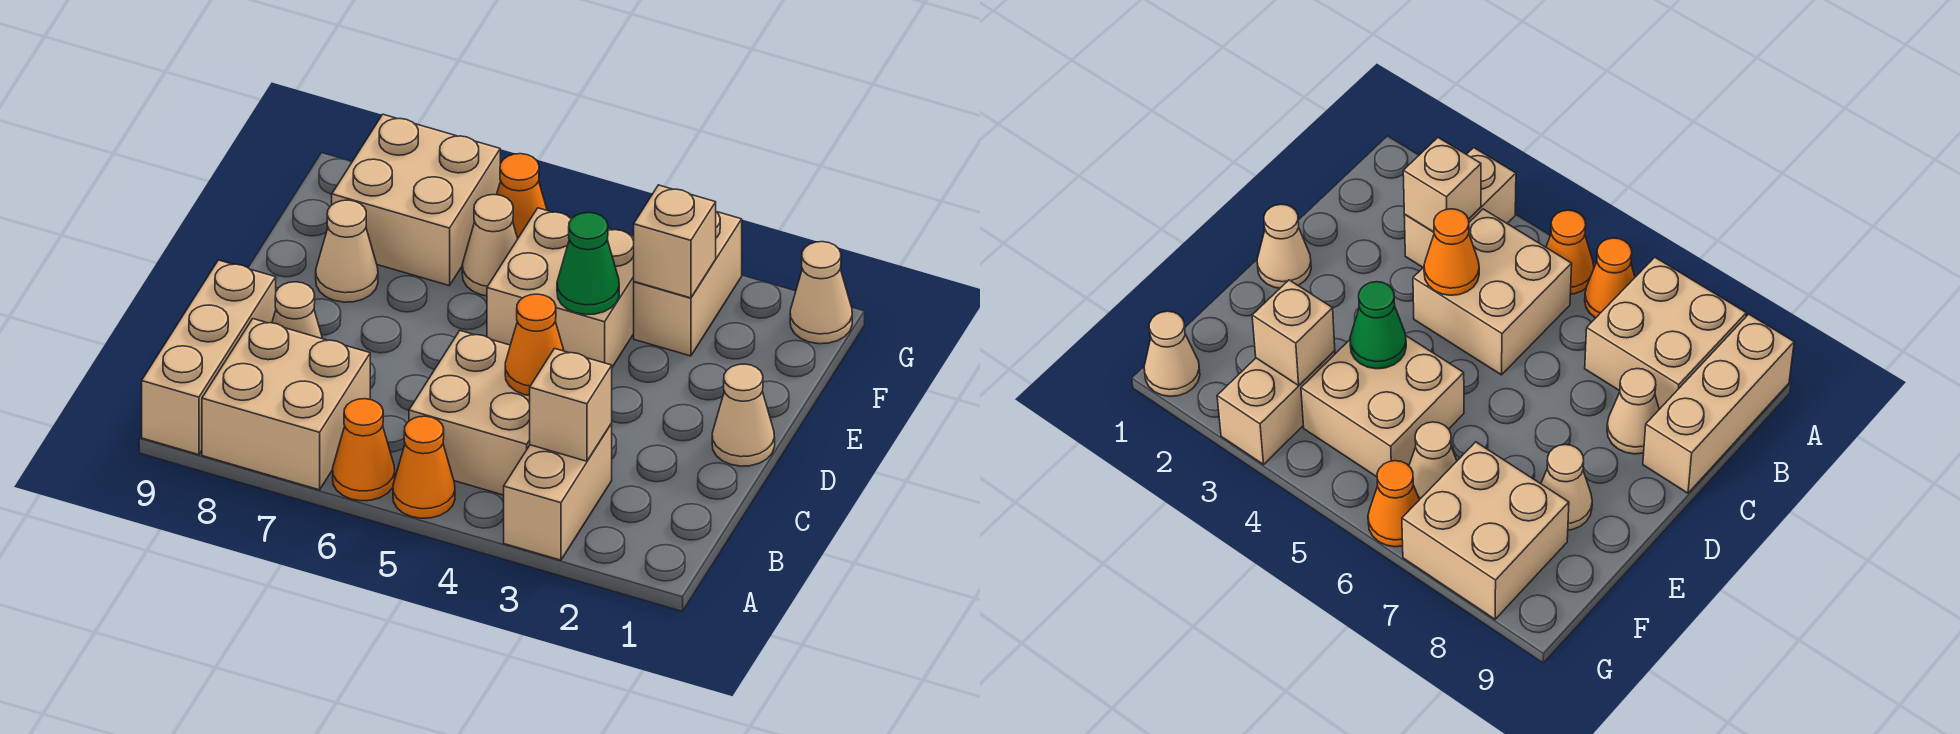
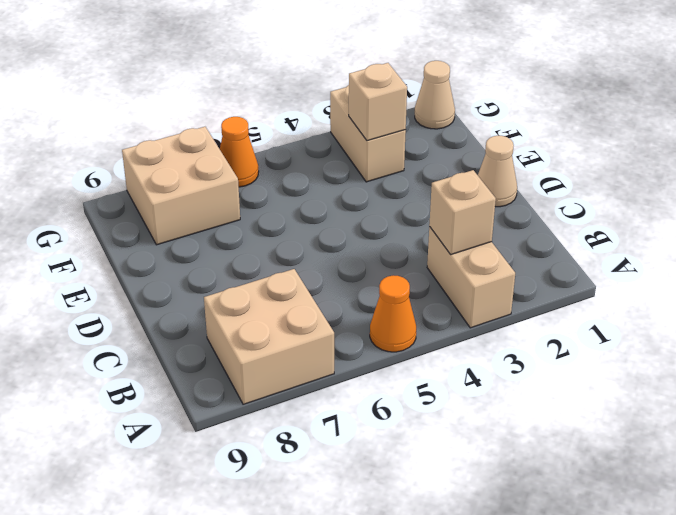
none -> orange cone A6 level 1
none -> tan brick A9:C9 level 1
none -> tan brick B4:C5 level 1

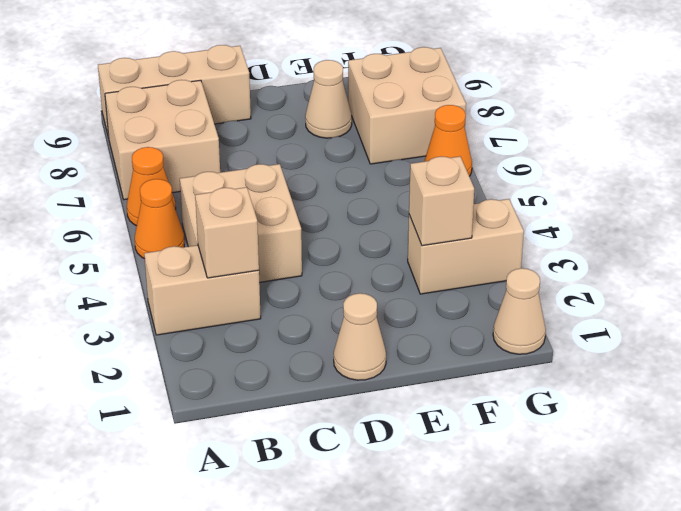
none -> tan cone C8 level 1
none -> tan brick E4:F5 level 1
none -> tan cone F6 level 1

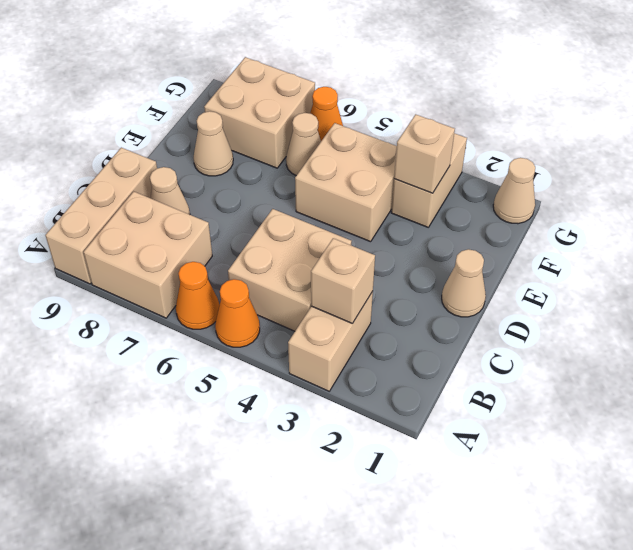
none -> orange cone C4 level 2
none -> green cone E4 level 2

